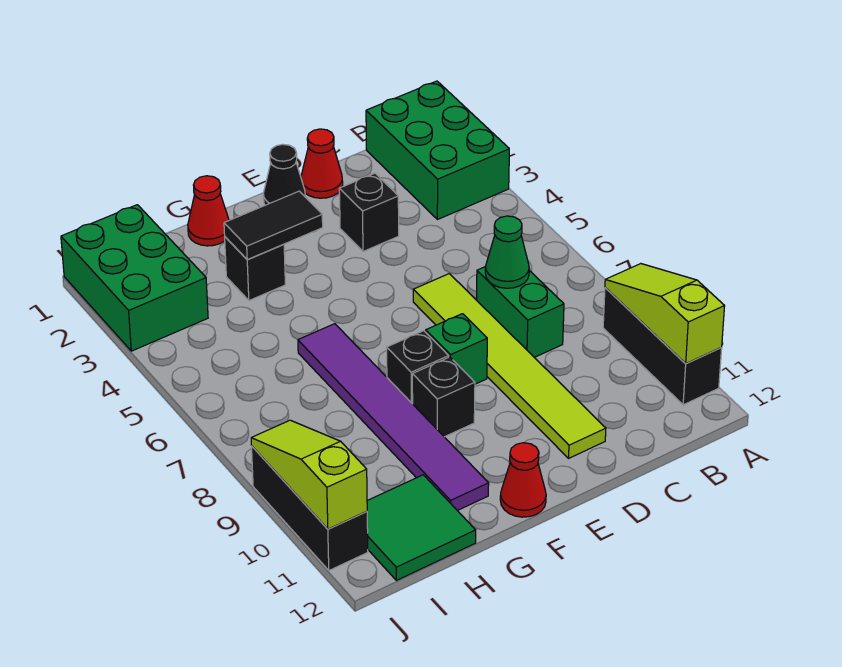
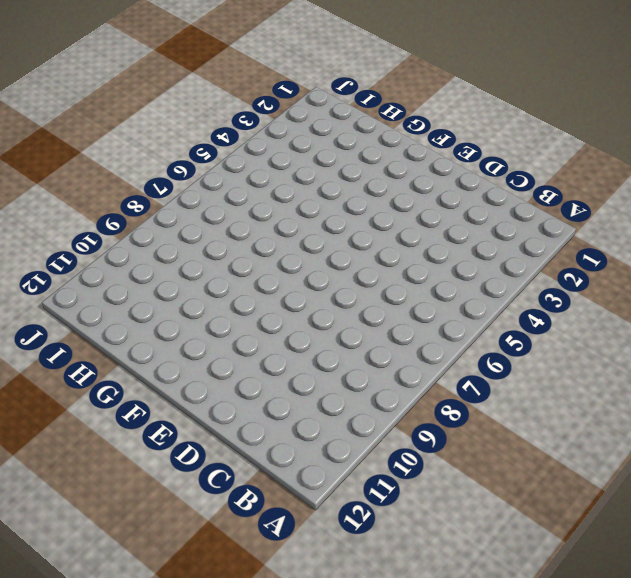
none -> green brick A1:B3 level 1
none -> black brick A9:A11 level 1
none -> green brick C7:C8 level 1

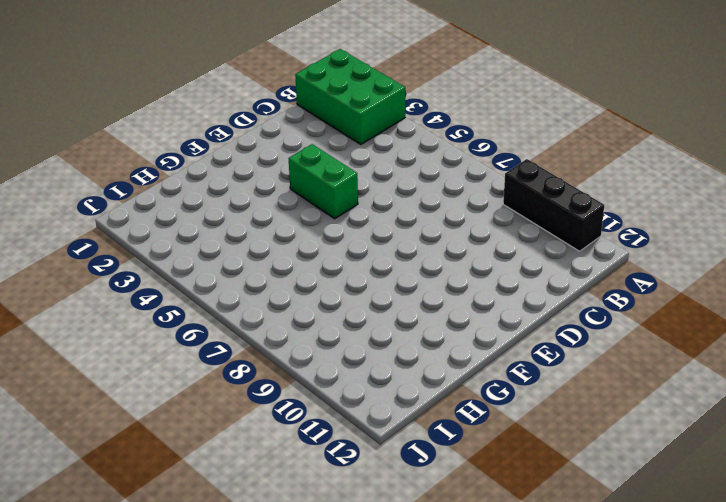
green brick E4:E5 level 1 -> green brick C7:C8 level 1
none -> red cone D1 level 1
none -> black brick D3 level 1
none -> lime tile D6:D11 level 1

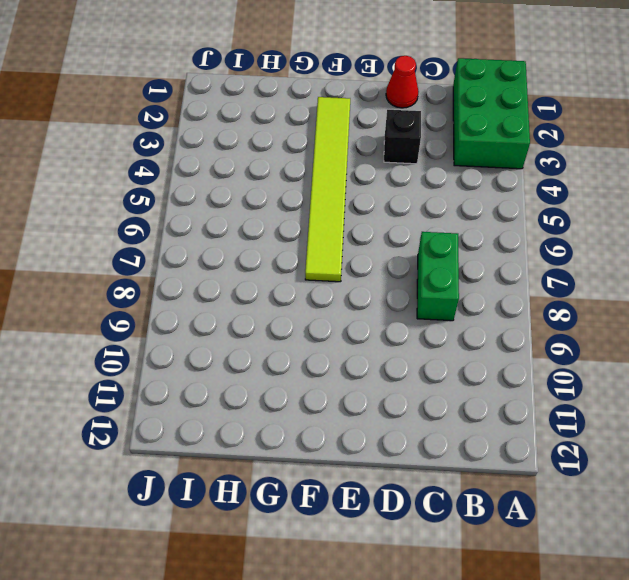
lime tile F2:F7 level 1 -> lime tile D6:D11 level 1
none -> black brick A9:A11 level 1
none -> black cone E1 level 1
none -> green brick E8 level 1

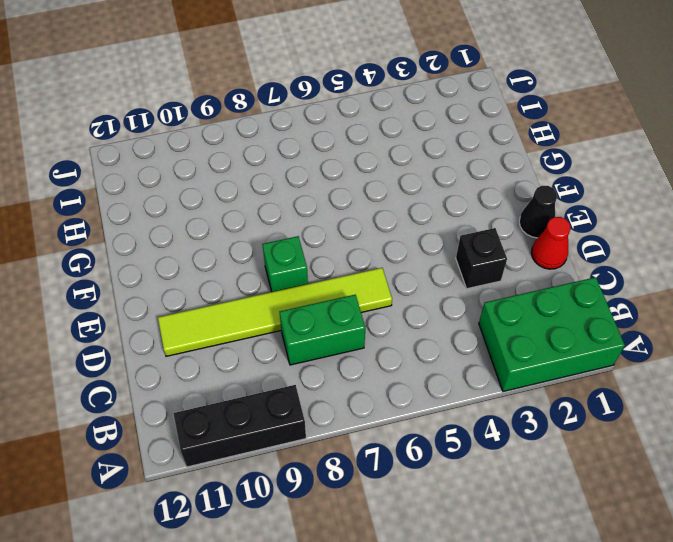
none -> black brick F8 level 1
none -> black brick F9 level 1
none -> red cone F12 level 1

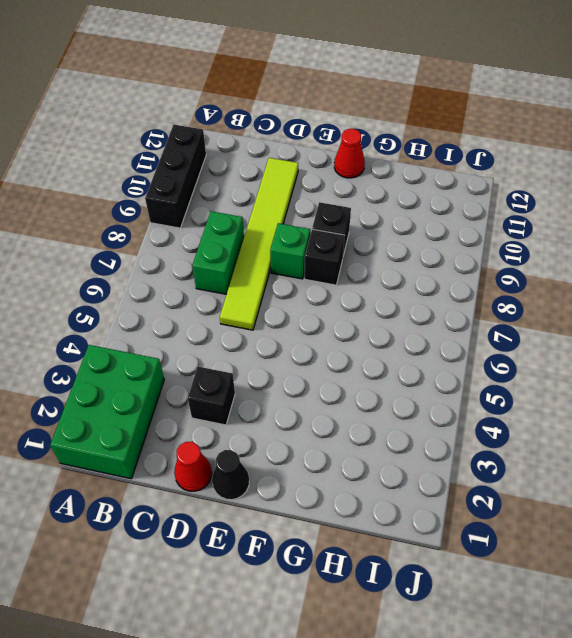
none -> red cone G1 level 1
none -> black brick G3 level 1
none -> purple tile G6:G11 level 1

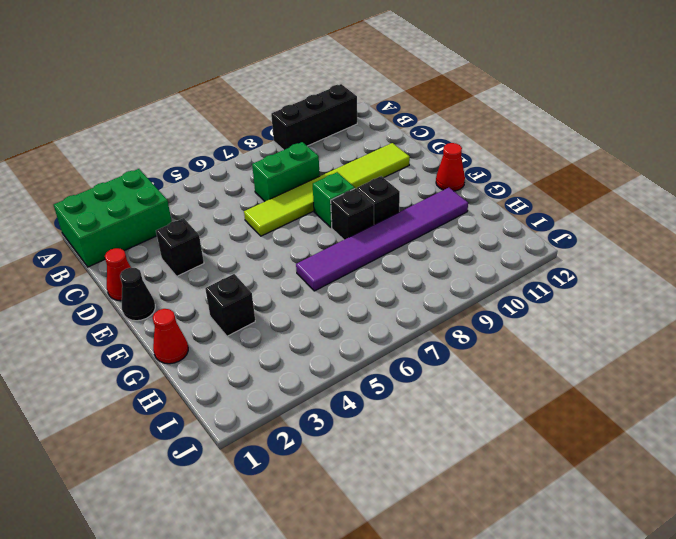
none -> green tile H11:I12 level 1
none -> green brick I1:J3 level 1
none -> black brick J9:J11 level 1

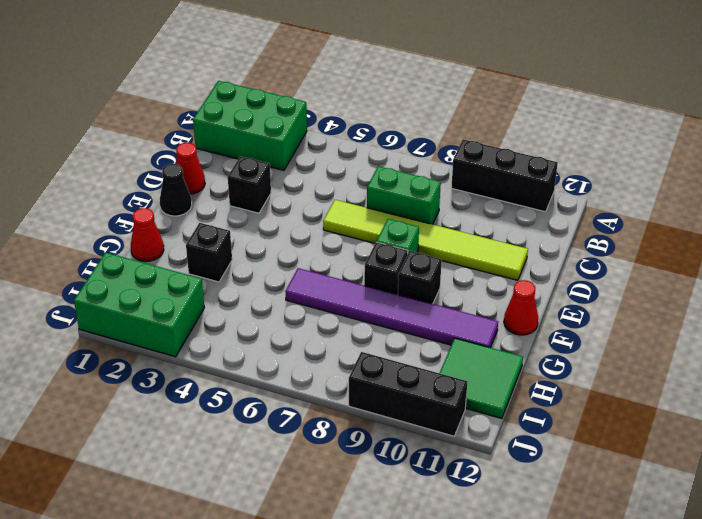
none -> lime slope A9:A11 level 2 top 11
none -> green cone C7 level 2
none -> black tile F3:G3 level 2

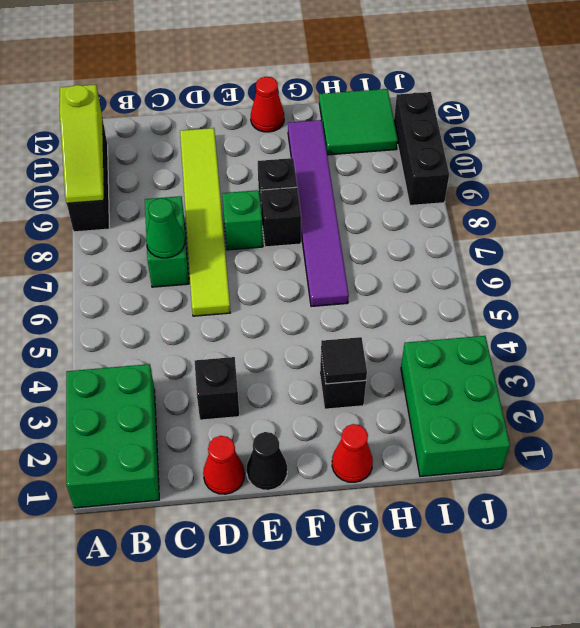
black tile G3 level 2 -> black tile F3:G3 level 2
none -> lime slope J9:J11 level 2 top 11

